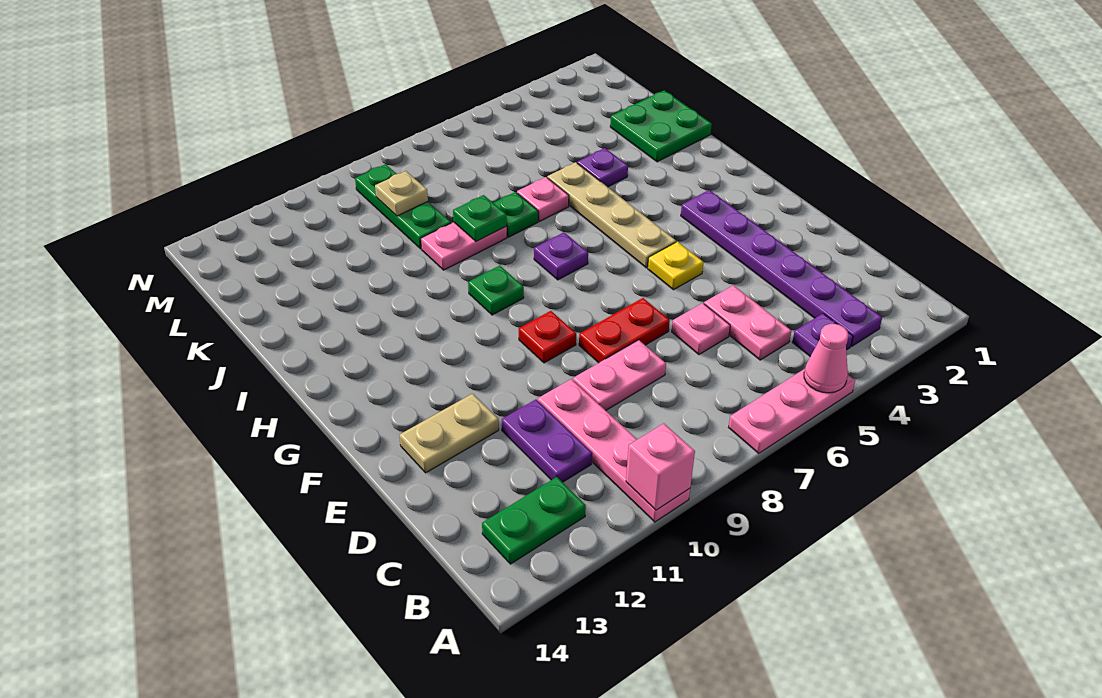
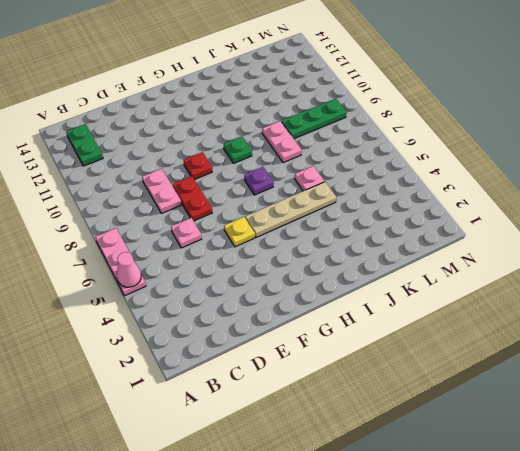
none -> pink plate A10:D10 level 1
none -> purple plate B3:G3 level 1
none -> purple plate B4 level 1

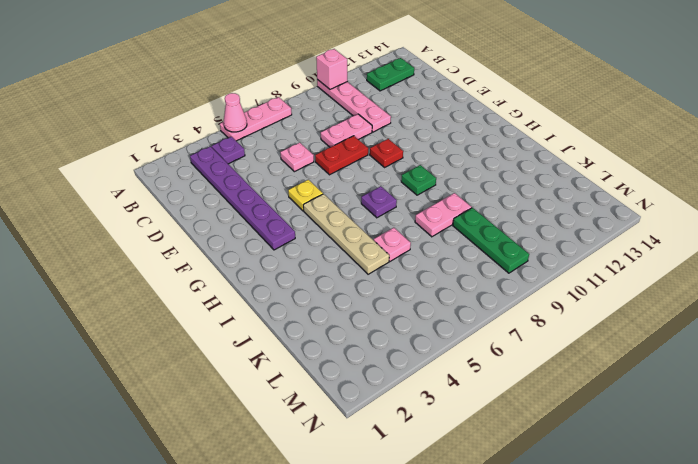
none -> pink plate C5:D5 level 1
none -> purple plate C11:D11 level 1
none -> tan plate E12:E13 level 1

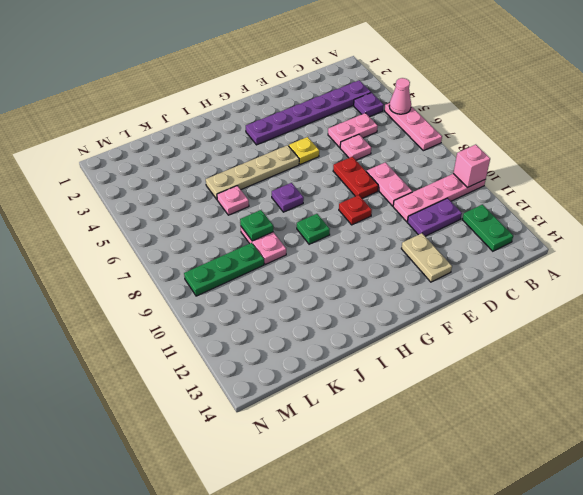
none -> green plate J1:K2 level 1
none -> purple plate J4 level 1
none -> green plate J7 level 1

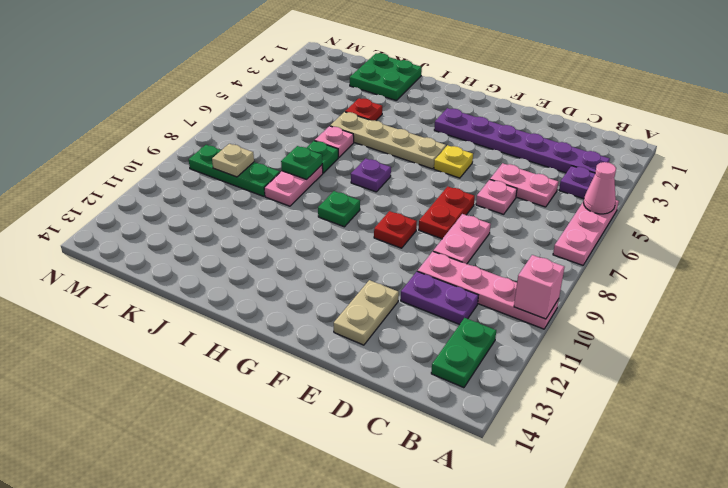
red plate J4 level 1 -> purple plate J4 level 1

